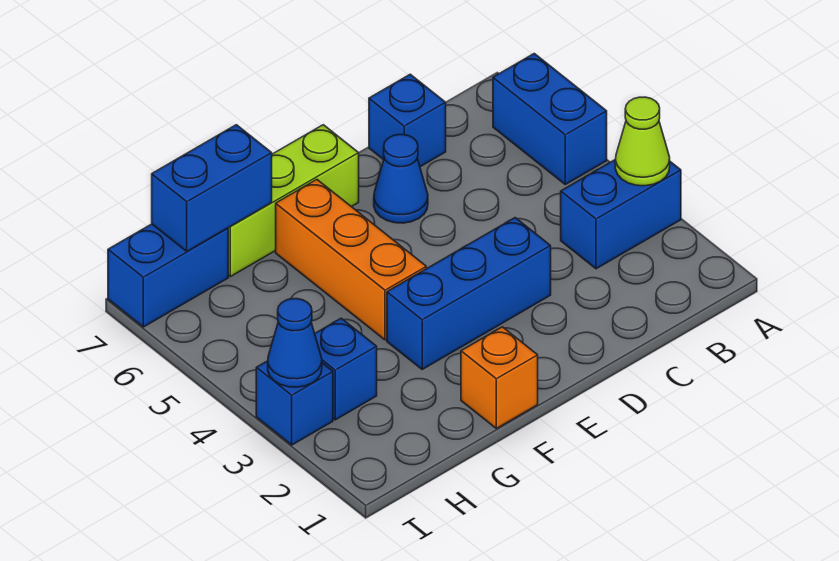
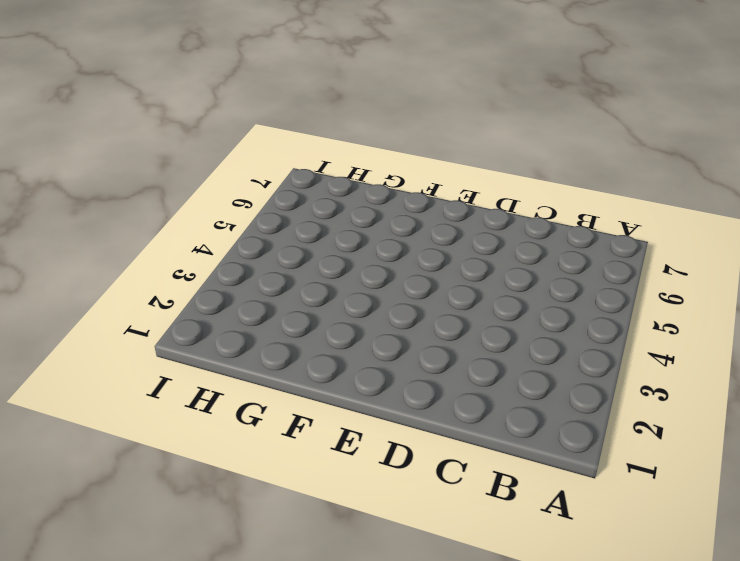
none -> blue brick A3:B3 level 1
none -> blue brick A5:A6 level 1
none -> blue brick C7 level 1

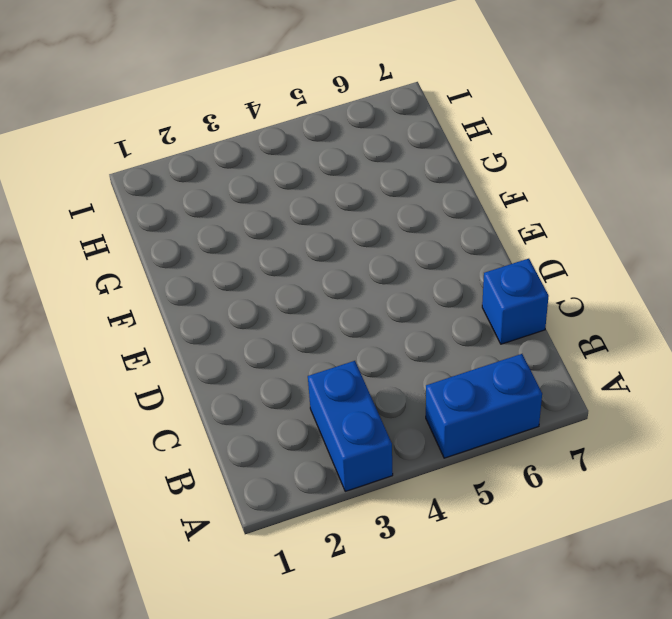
none -> blue brick D3:F3 level 1
none -> blue cone D6 level 1
none -> lime brick E7:G7 level 1

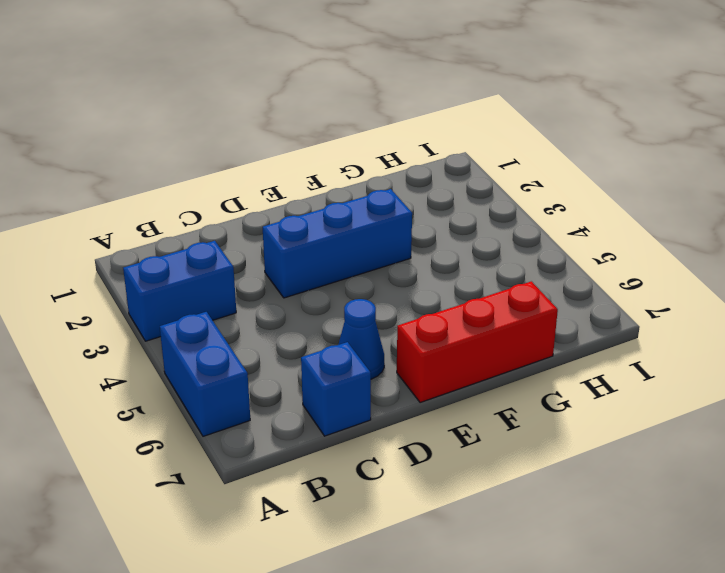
red brick E7:G7 level 1 -> lime brick E7:G7 level 1
none -> orange brick F1 level 1
none -> orange brick F4:F6 level 1
none -> blue brick H3 level 1

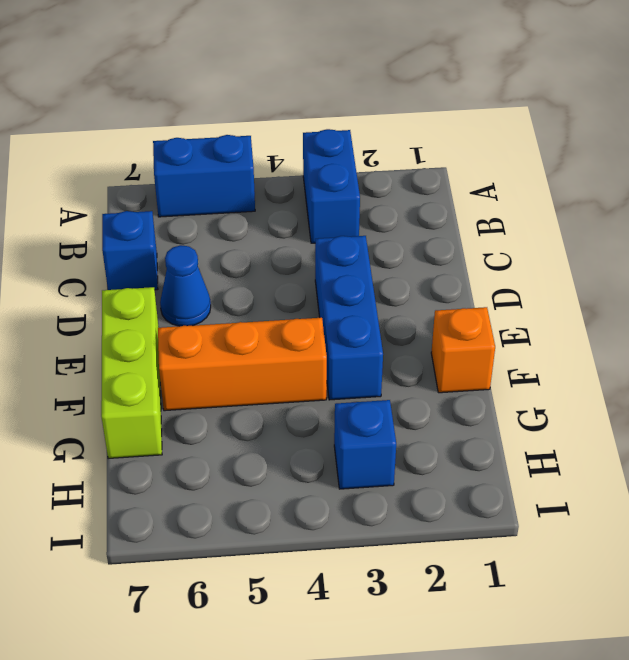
none -> blue brick H7:I7 level 1
none -> blue brick I3 level 1
none -> lime cone A3 level 2

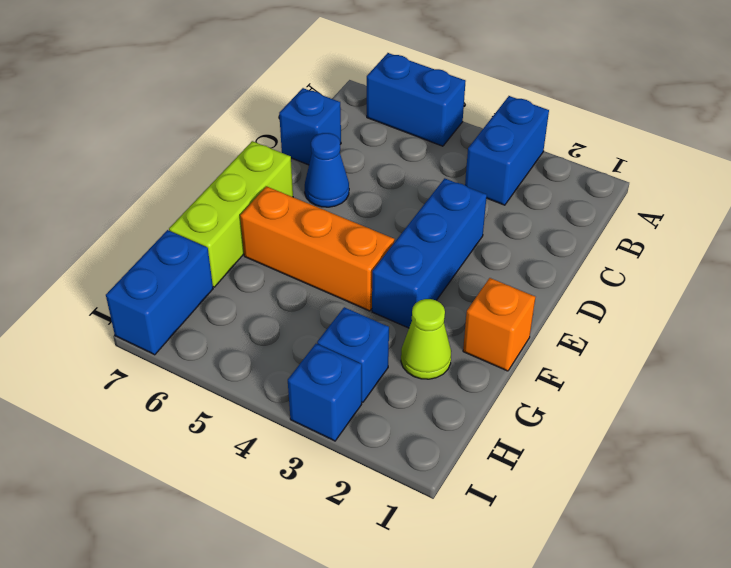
lime cone G2 level 1 -> lime cone A3 level 2
none -> blue brick G7:H7 level 2
none -> blue cone I3 level 2

